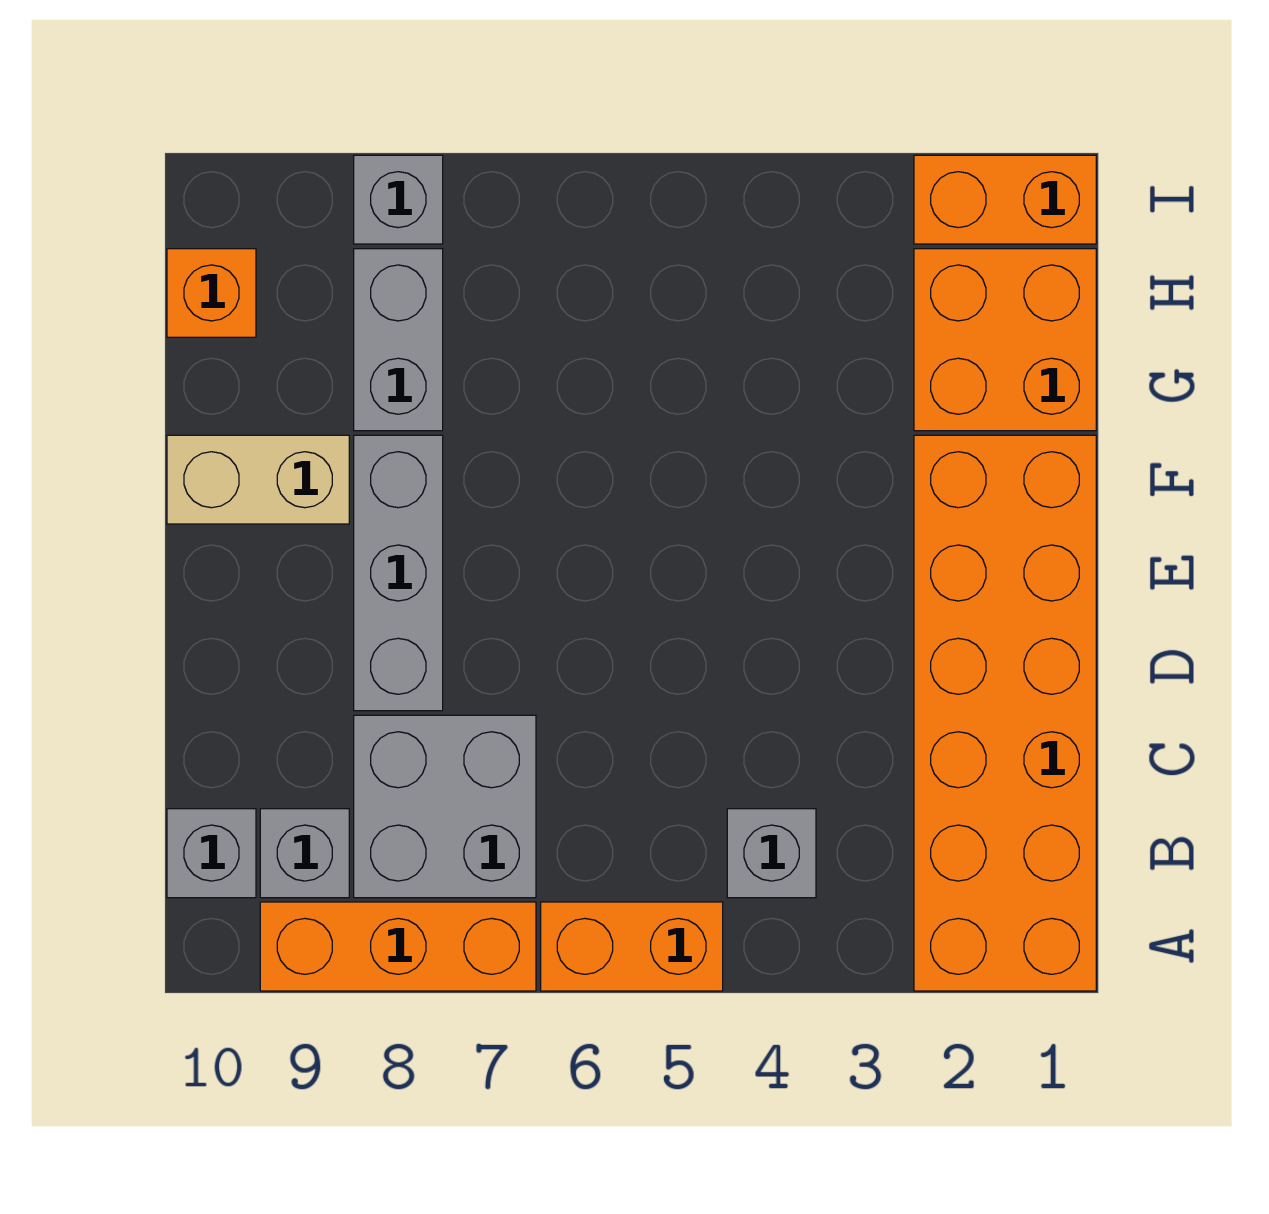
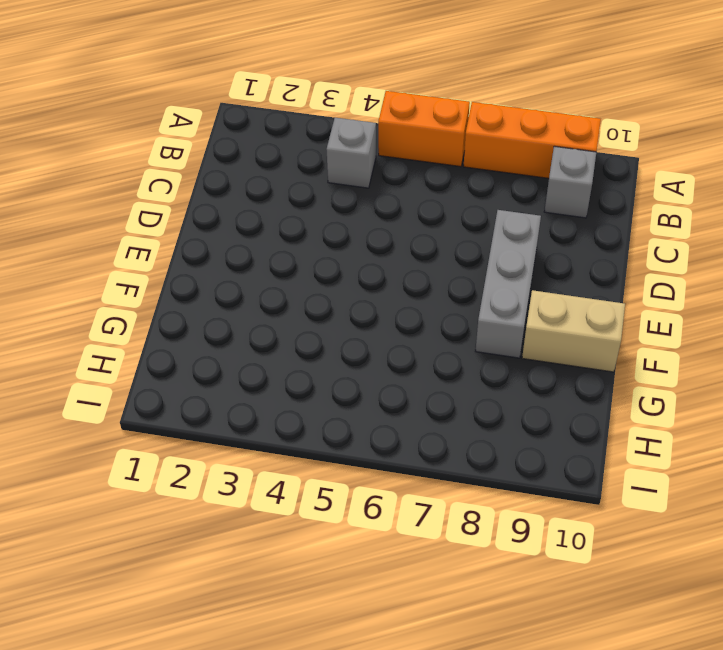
none -> orange brick A1:F2 level 1
none -> grey brick B7:C8 level 1
none -> grey brick B10 level 1

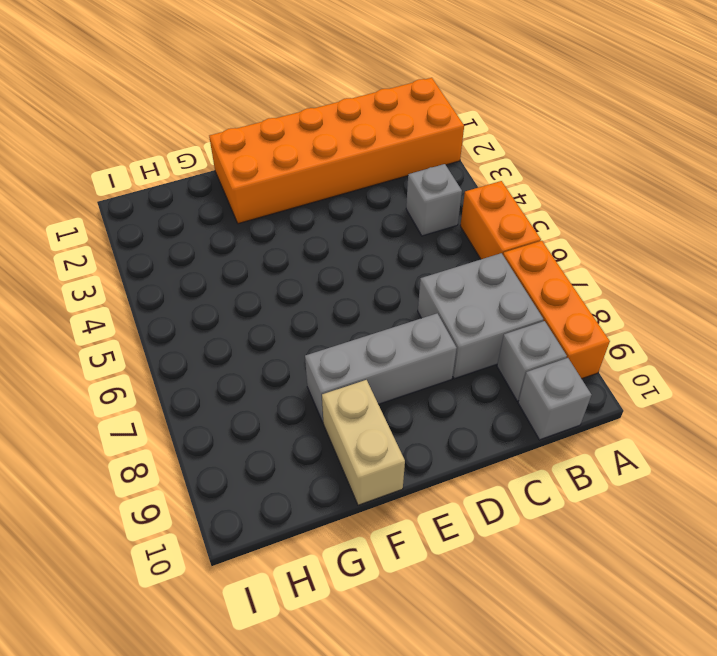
none -> orange brick G1:H2 level 1
none -> grey brick G8:H8 level 1
none -> orange brick H10 level 1

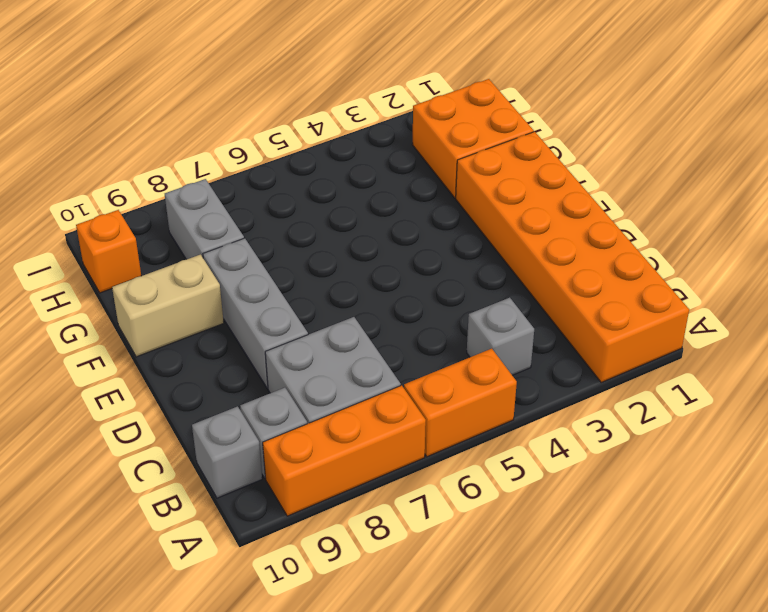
none -> orange brick I1:I2 level 1
none -> grey brick I8 level 1

